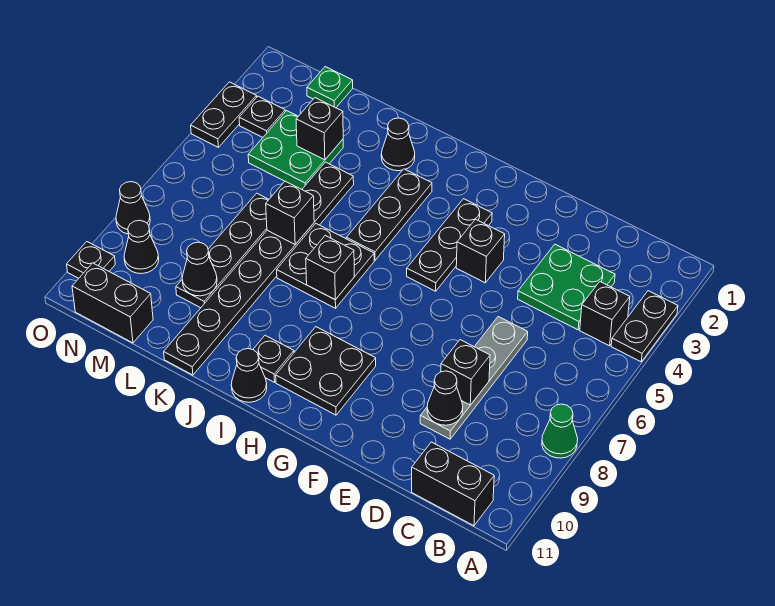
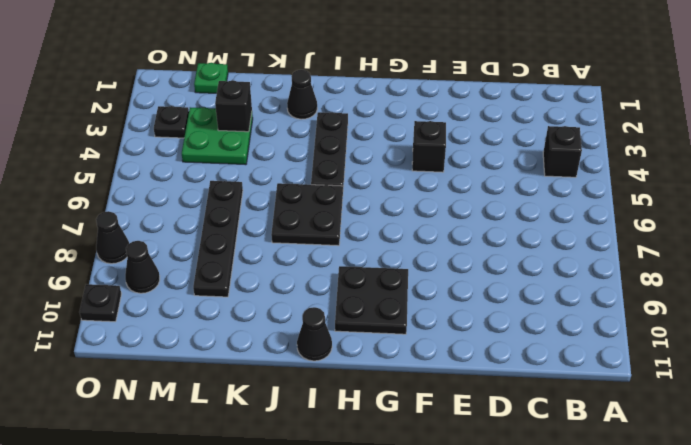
none -> black plate A3:A4 level 1
none -> green cone A8 level 1
none -> black brick B11:C11 level 1
none -> green plate C3:D4 level 1

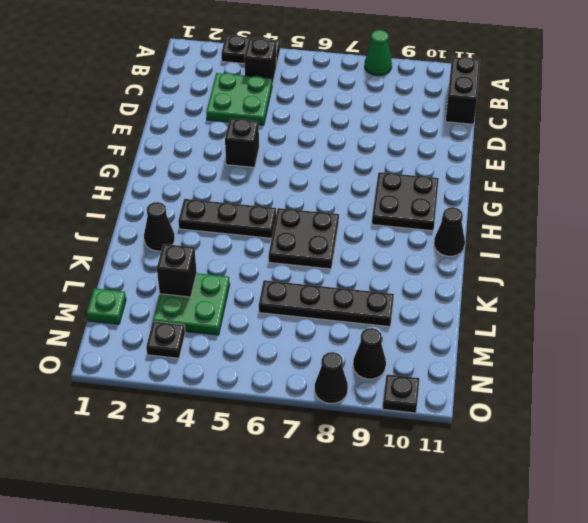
none -> grey plate D6:D9 level 1
none -> black plate G3:G5 level 1
none -> black plate I10 level 1
none -> black plate K4:K11 level 1

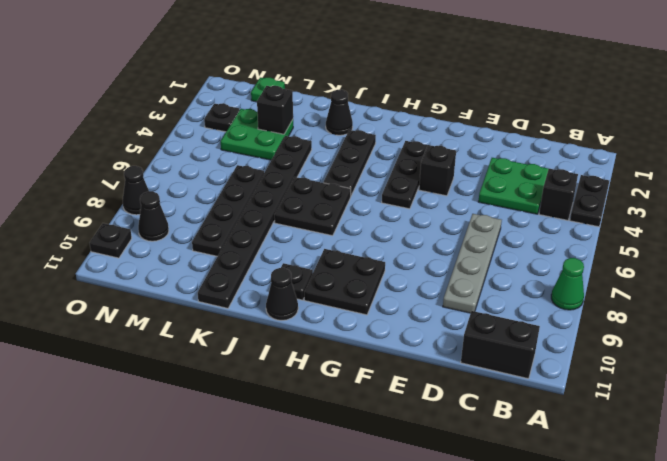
none -> black brick M11:N11 level 1
none -> black plate O3:O4 level 1
none -> black brick D8 level 2
none -> black cone D9 level 2

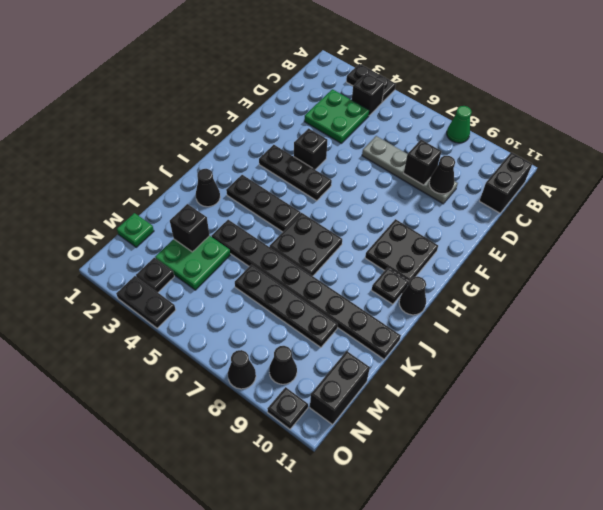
none -> black brick I7 level 2
none -> black brick K6 level 2
none -> black cone L9 level 2

